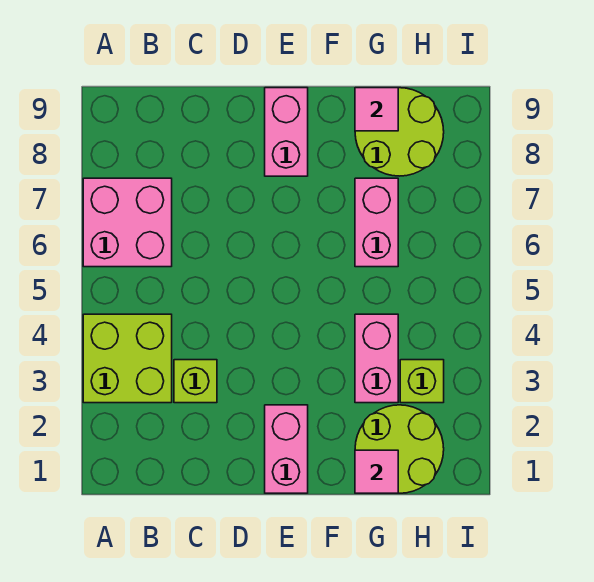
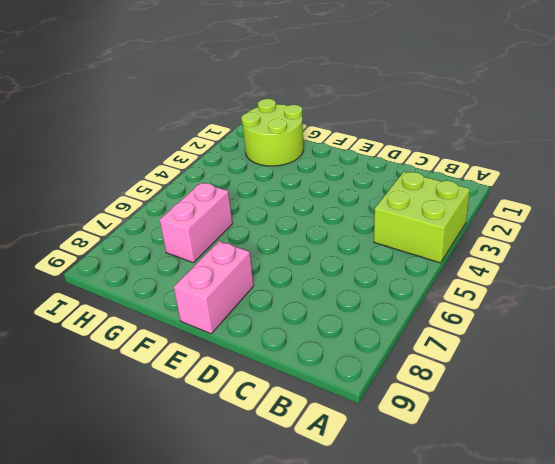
none -> pink brick A6:B7 level 1
none -> lime brick C3 level 1
none -> pink brick E1:E2 level 1

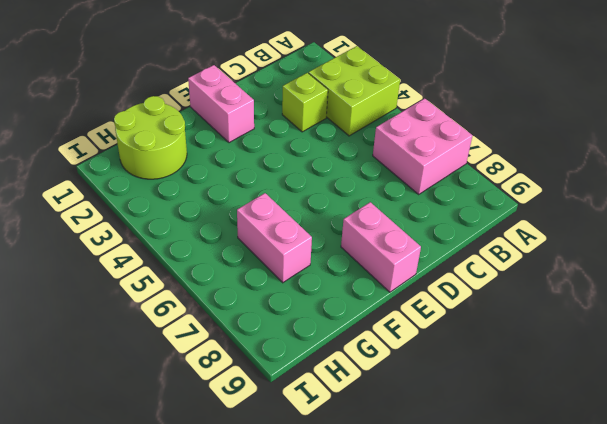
none -> pink brick G3:G4 level 1
none -> lime round brick G8:H9 level 1
none -> lime brick H3 level 1

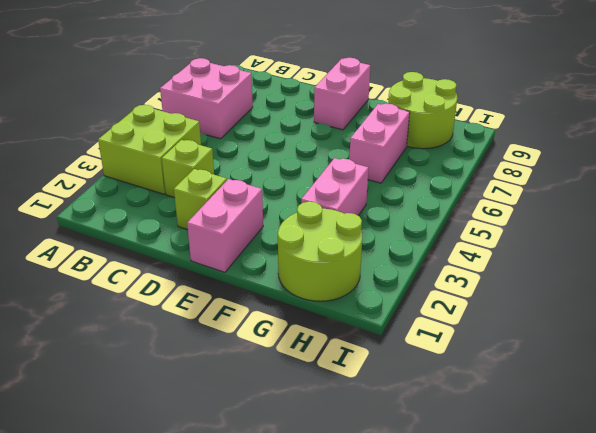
lime brick D2 level 1 -> lime brick H3 level 1
none -> pink tile G1 level 2
none -> pink tile G9 level 2

